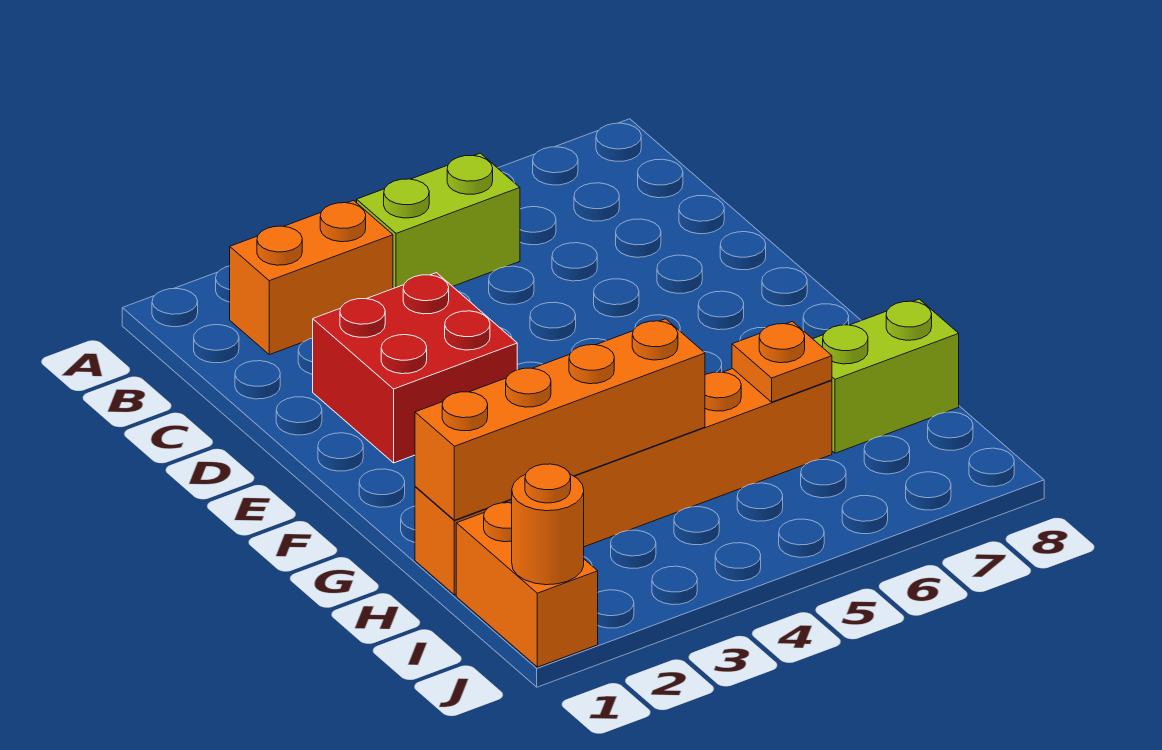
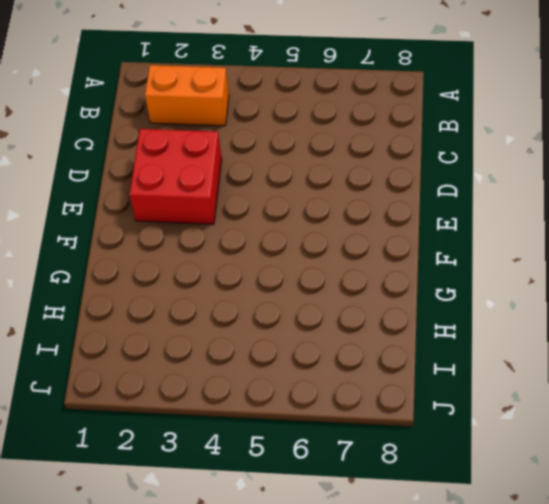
none -> lime brick B4:B5 level 1
none -> orange brick H1:H6 level 1

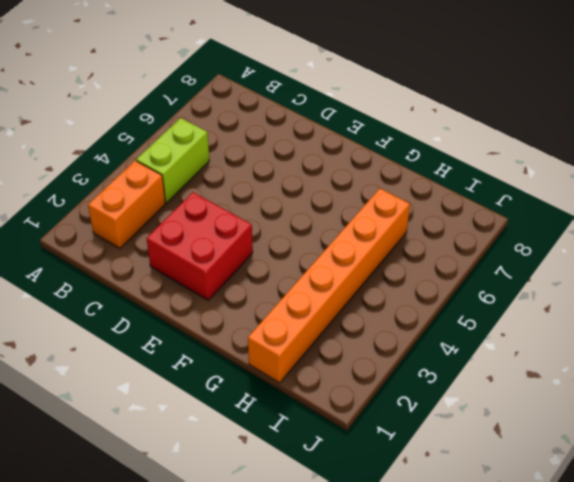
none -> lime brick H7:H8 level 1
none -> orange brick I1:J1 level 1

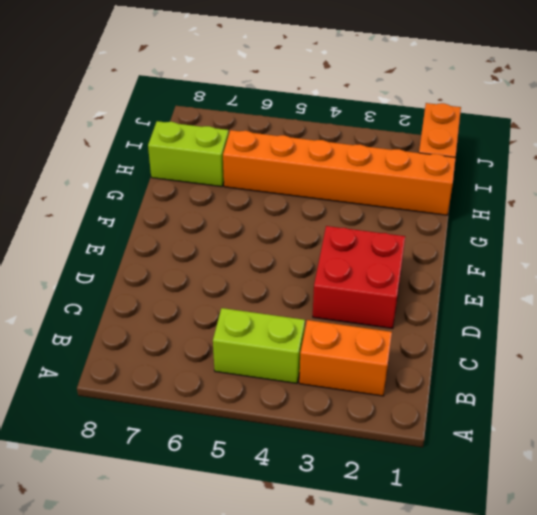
none -> orange brick H1:H4 level 2
none -> orange plate H6 level 2

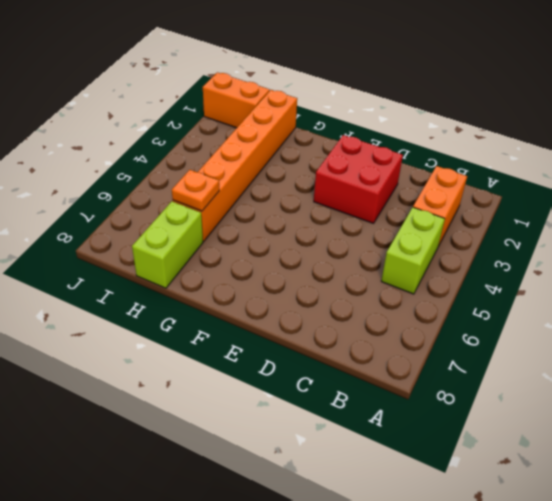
none -> orange brick H1:H4 level 2
none -> orange round brick J1 level 2

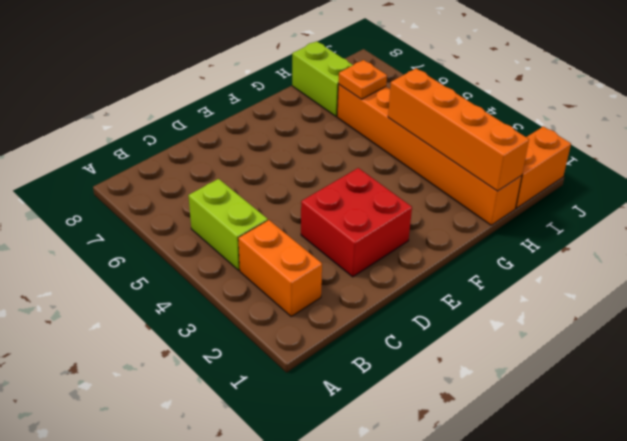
none -> orange round brick J1 level 2

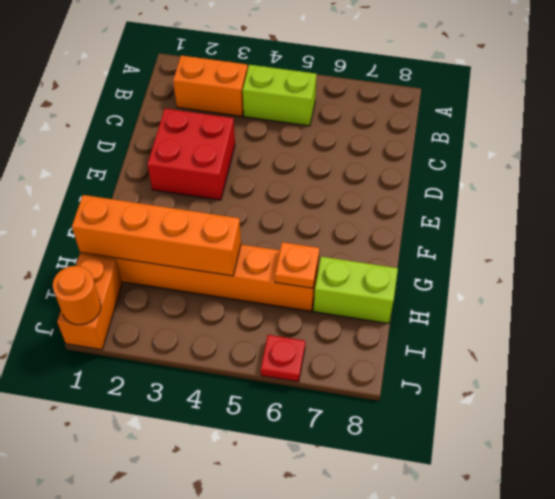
red plate J6 level 1 -> none

